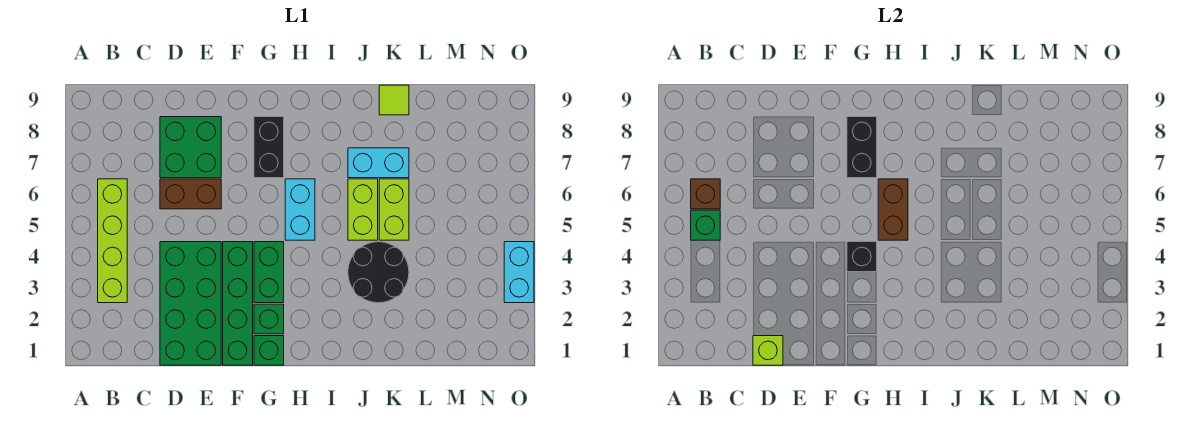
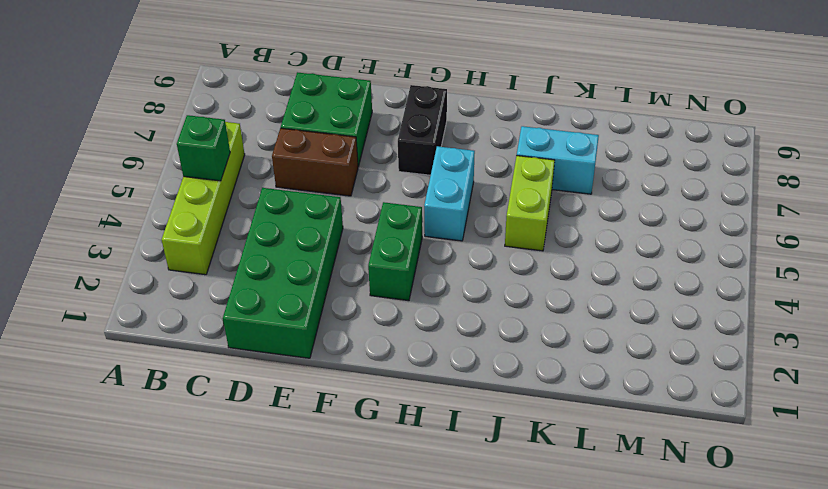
none -> green brick F1:F4 level 1
none -> green brick G1 level 1
none -> green brick G2 level 1

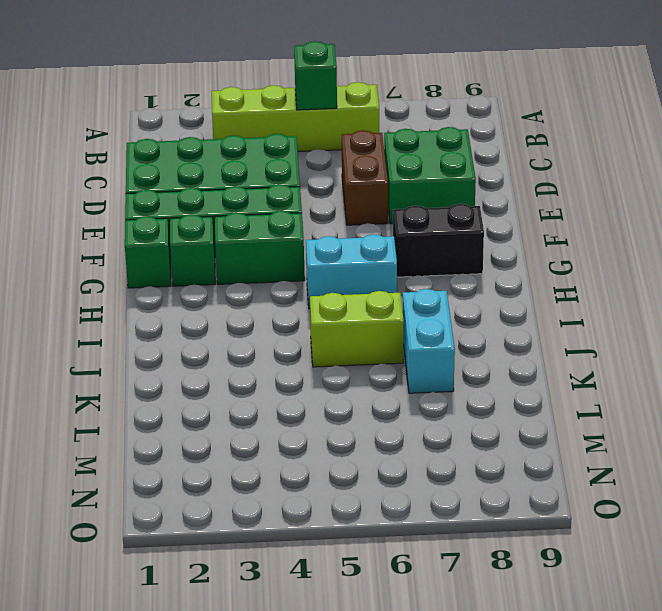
none -> black round brick J3:K4 level 1
none -> lime brick K5:K6 level 1
none -> lime tile K9 level 1

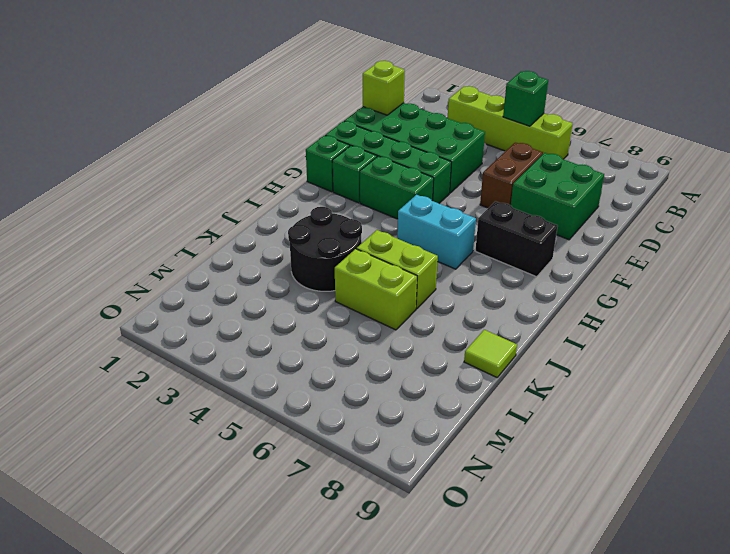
none -> cyan brick J7:K7 level 1
none -> cyan brick O3:O4 level 1
none -> brown brick B6 level 2

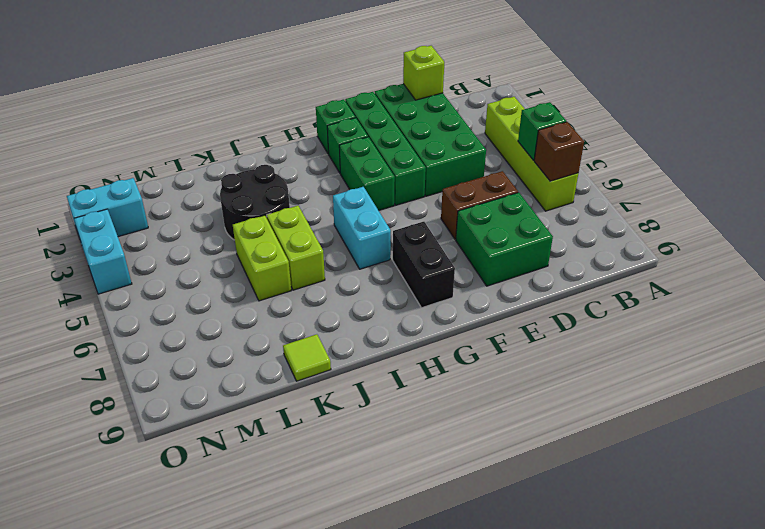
cyan brick N2:O2 level 1 -> cyan brick J7:K7 level 1
none -> black brick G4 level 2
none -> black brick G7:G8 level 2
none -> brown brick H5:H6 level 2

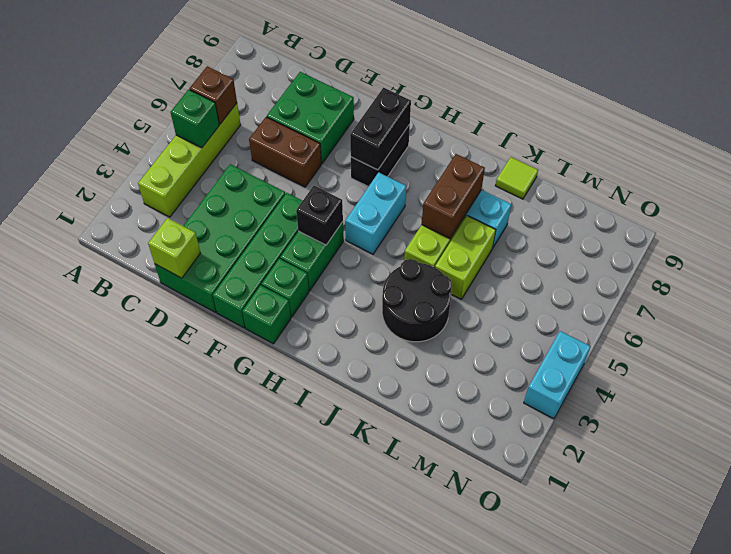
brown brick J6:J7 level 2 -> brown brick H5:H6 level 2

